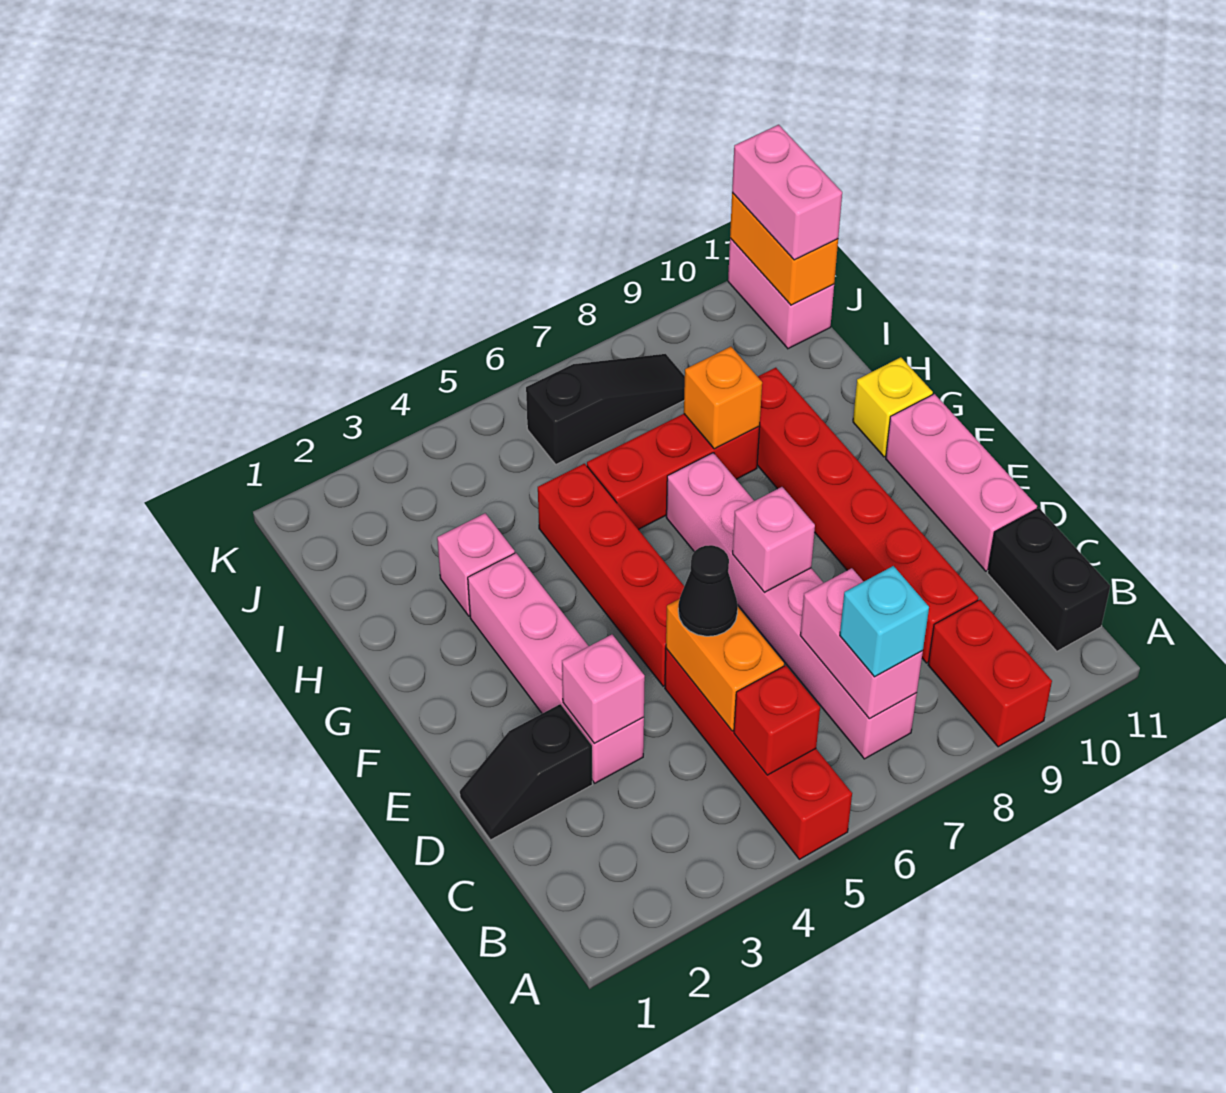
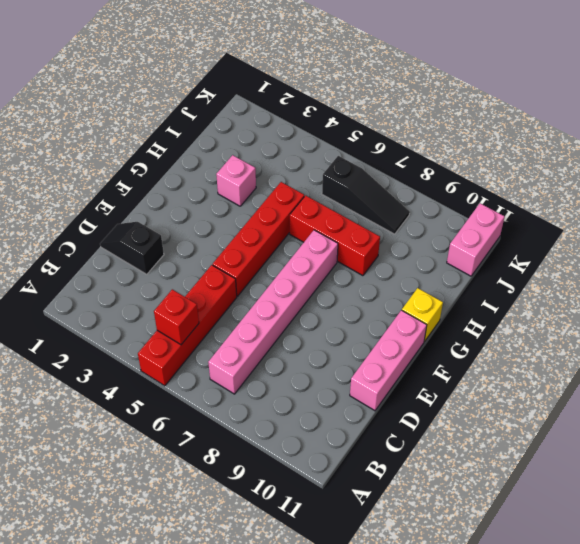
none -> red brick A9:B9 level 1
none -> black brick B11:C11 level 1
none -> red brick C9:H9 level 1

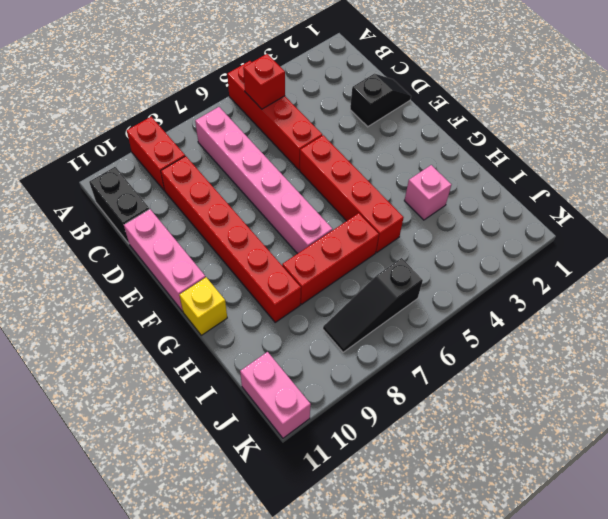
none -> pink brick D3:G3 level 1
none -> pink brick B7:C7 level 2
none -> orange brick C5:D5 level 2

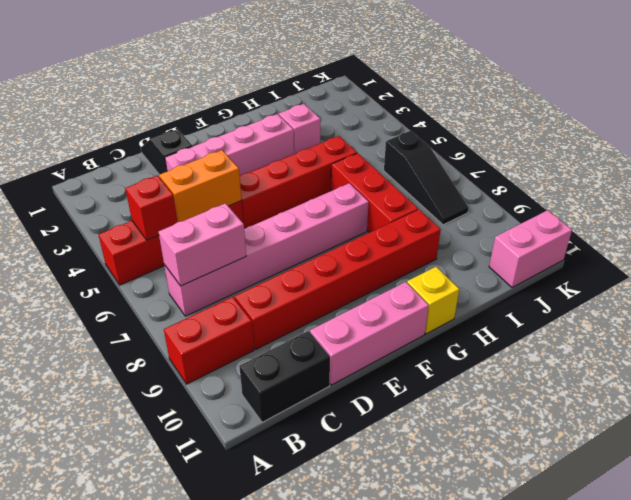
none -> pink brick D3 level 2
none -> pink brick E7 level 2
none -> orange brick H8 level 2

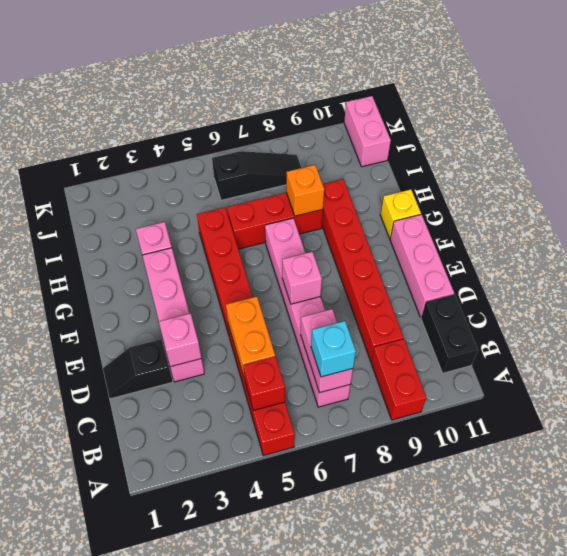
none -> orange brick J11:K11 level 2
none -> black cone D5 level 3
none -> pink brick J11:K11 level 3

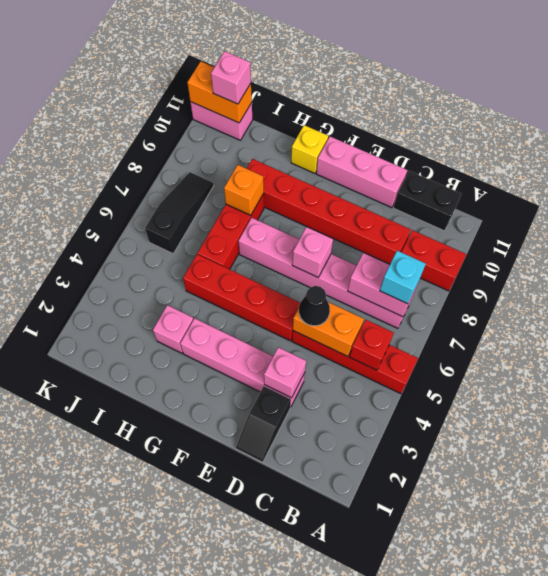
pink brick J11 level 3 -> pink brick J11:K11 level 3

